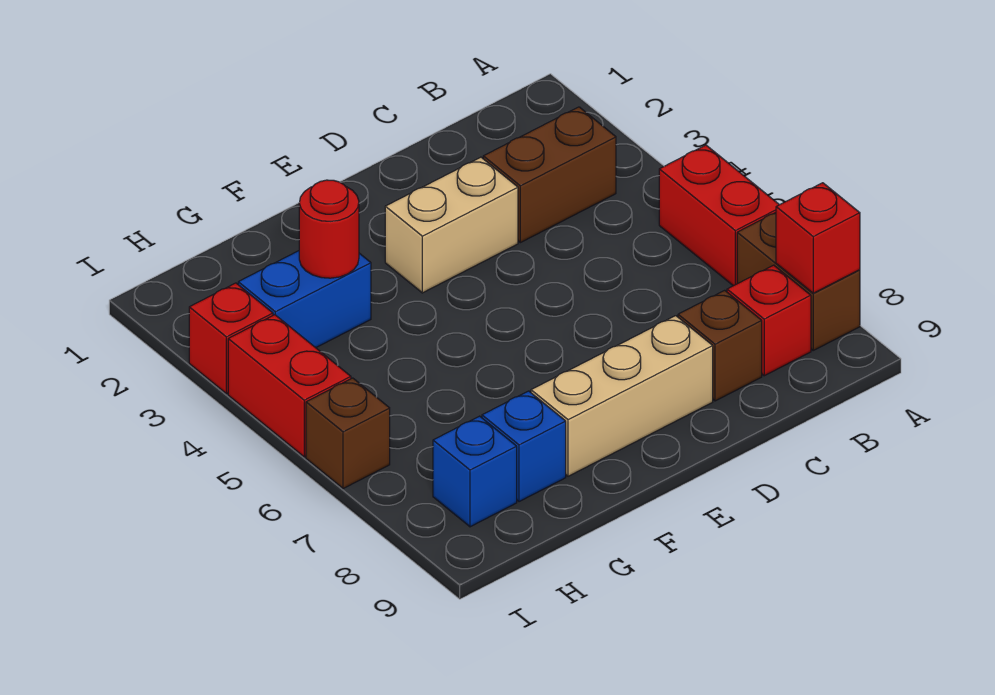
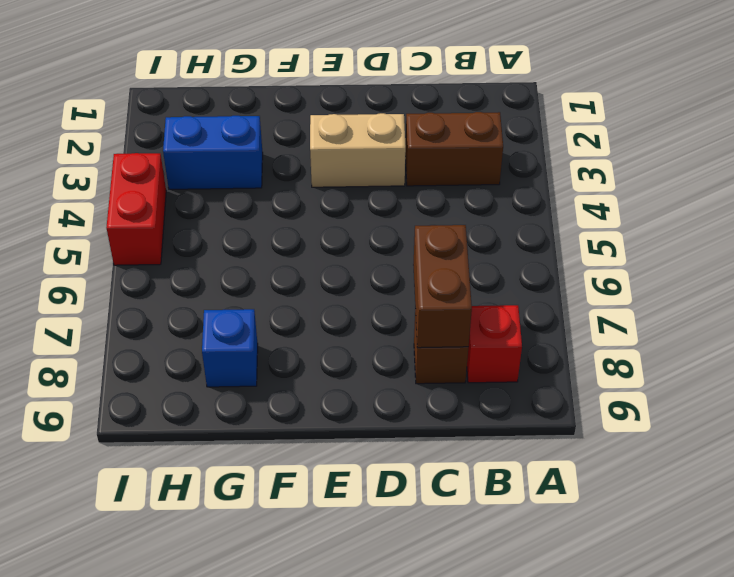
brown brick C7:C8 level 2 -> brown brick A7:A8 level 1
none -> red brick A5:A6 level 1
none -> tan brick D8:F8 level 1
none -> blue brick H8 level 1

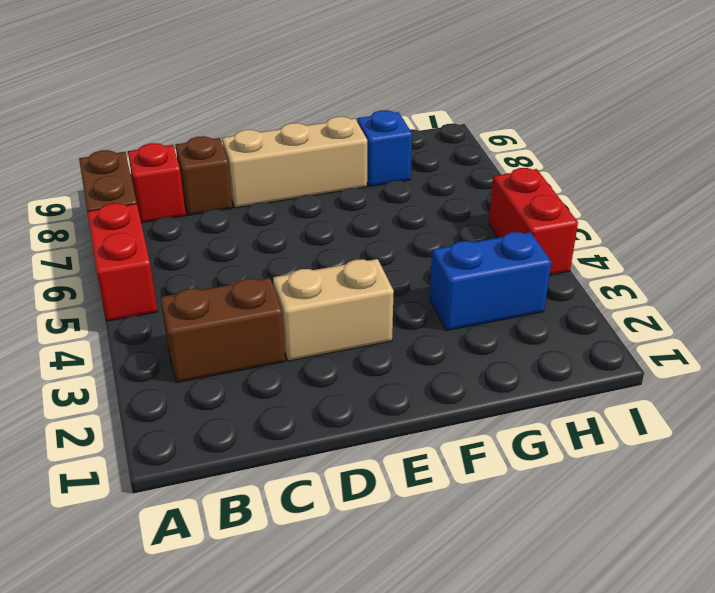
none -> blue brick H8 level 1
none -> red brick I3 level 1
none -> brown brick I6 level 1

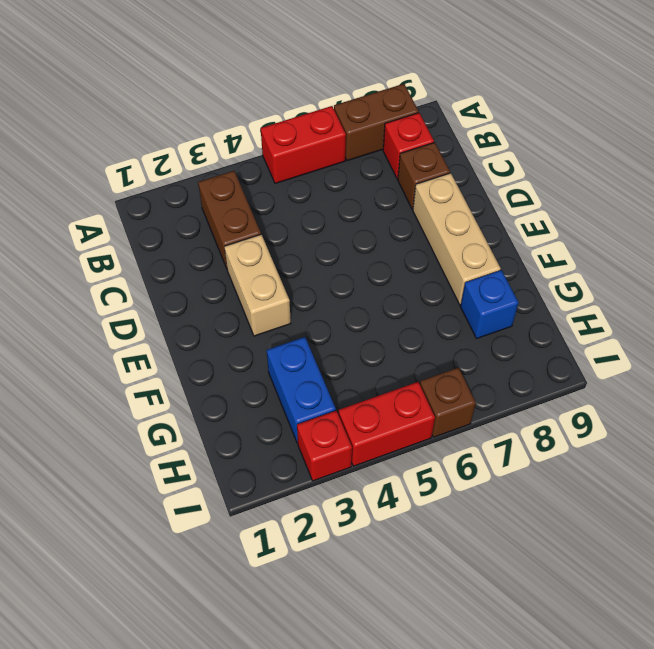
none -> blue brick H8 level 1
none -> red brick A8 level 2
none -> red round brick G3 level 2

